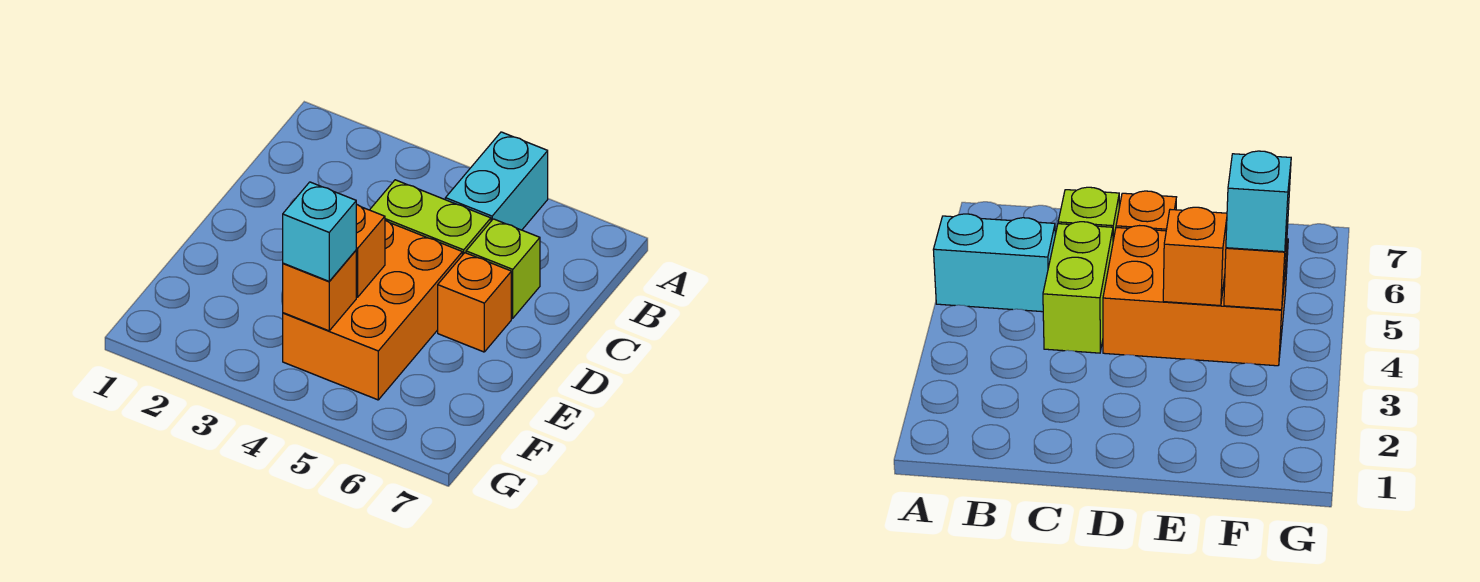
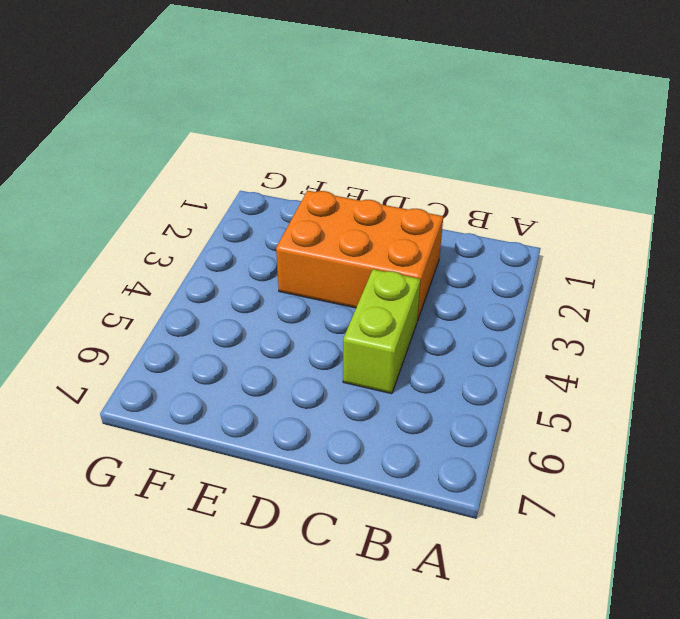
orange brick C2:E3 level 1 -> orange brick D4:F5 level 1
none -> cyan brick A5:B5 level 1
none -> lime brick C6 level 1

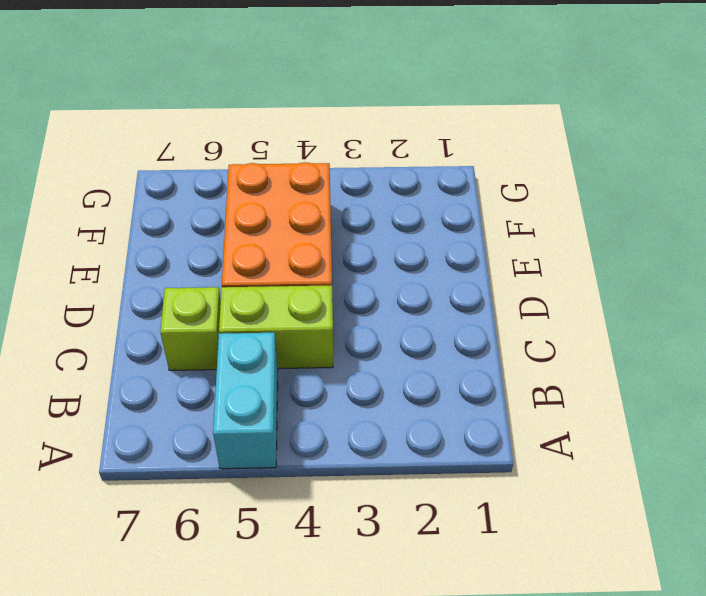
none -> orange brick D6 level 1
none -> orange brick E4 level 2

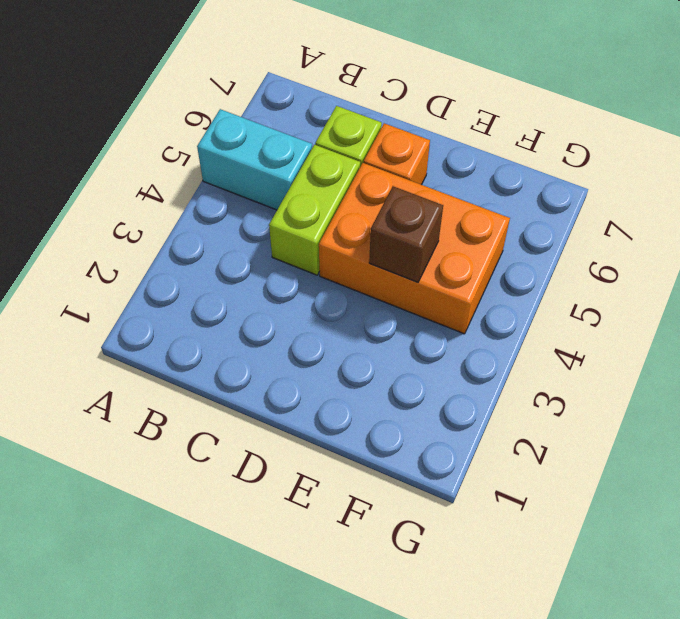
brown brick E4 level 2 -> orange brick E4 level 2
none -> orange brick F4 level 2
none -> cyan brick F4 level 3

